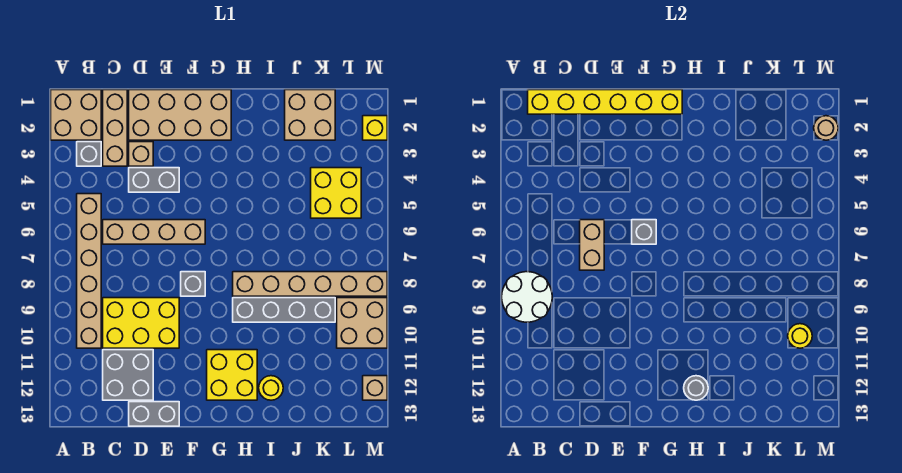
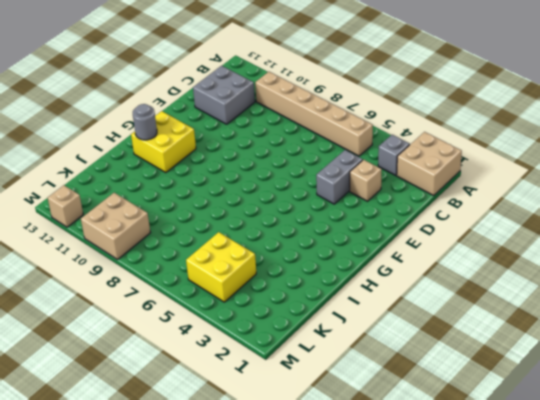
none -> tan brick C1:C3 level 1
none -> tan brick C6:F6 level 1
none -> yellow brick C9:E10 level 1

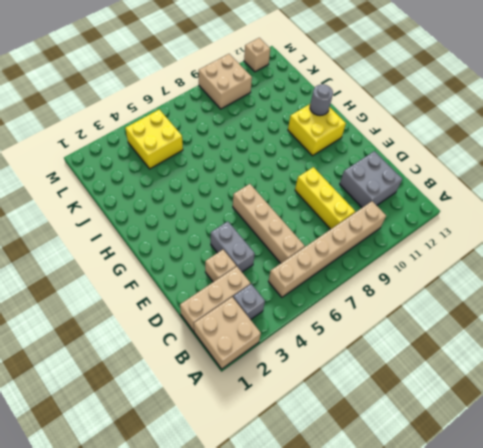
yellow brick C9:E9 level 1 -> yellow brick C9:E10 level 1
none -> tan brick D1:G2 level 1
none -> grey brick D13:E13 level 1
none -> grey brick F8 level 1

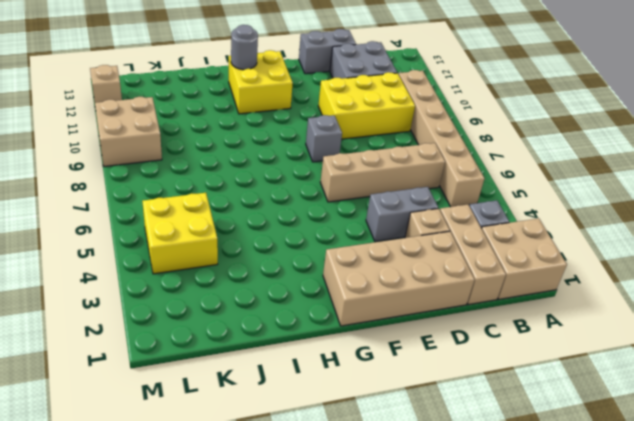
none -> tan brick H8:M8 level 1
none -> grey brick H9:K9 level 1
none -> yellow round brick I12 level 1

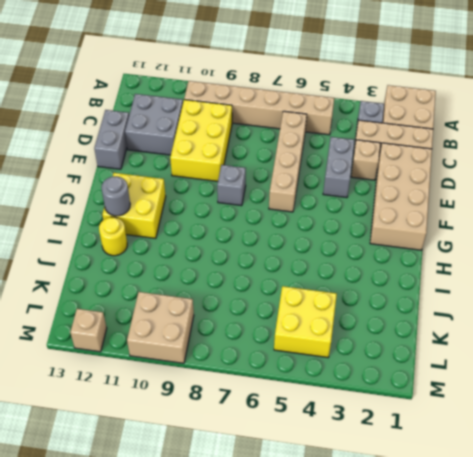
none -> tan brick H8:M8 level 1
none -> grey brick H9:K9 level 1
none -> tan brick J1:K2 level 1

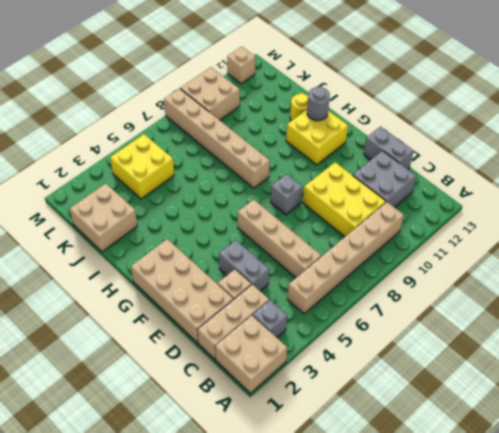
none -> grey brick H9:K9 level 1
none -> yellow brick M2 level 1
none -> white round brick A8:B9 level 2

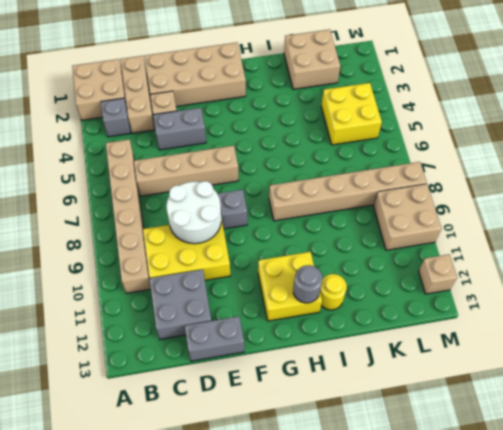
white round brick D8:E9 level 2 -> white round brick A8:B9 level 2
none -> grey brick H9:K9 level 1
none -> yellow brick M2 level 1
none -> yellow brick B1:G1 level 2

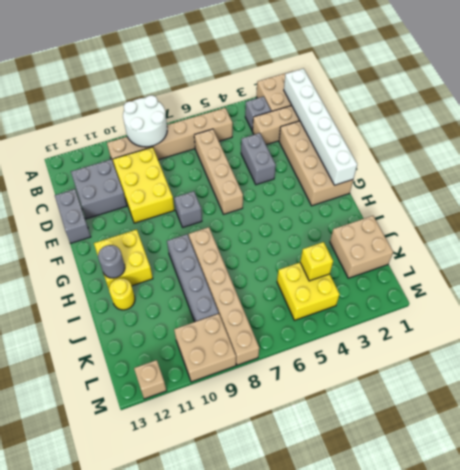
white brick B1:G1 level 2 -> yellow brick B1:G1 level 2
yellow brick K4 level 2 -> yellow brick M2 level 1
none -> tan brick D3 level 1
none -> tan brick D6:D7 level 2
none -> grey brick F6 level 2

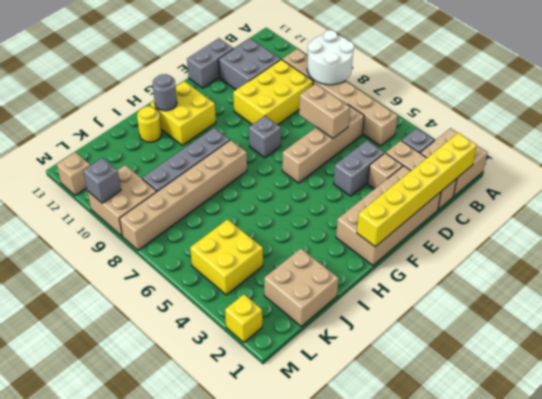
grey brick M10 level 2 -> grey brick F6 level 2
none -> yellow round brick L10 level 2
none -> tan round brick M2 level 2

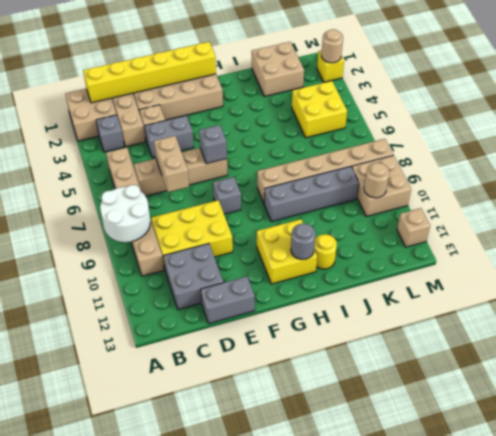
tan round brick L10 level 2 -> yellow round brick L10 level 2

